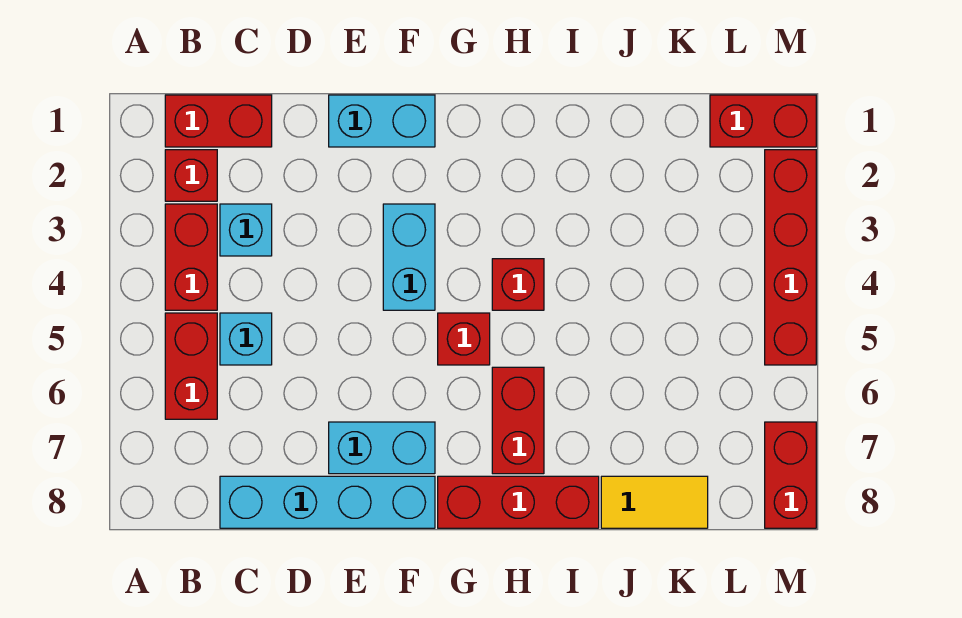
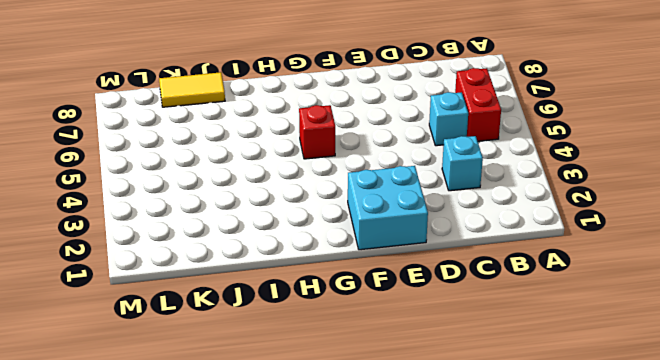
cyan brick E1:F2 level 1 -> cyan brick E1:F1 level 1
none -> red brick B1:C1 level 1
none -> red brick B2 level 1
none -> red brick B3:B4 level 1

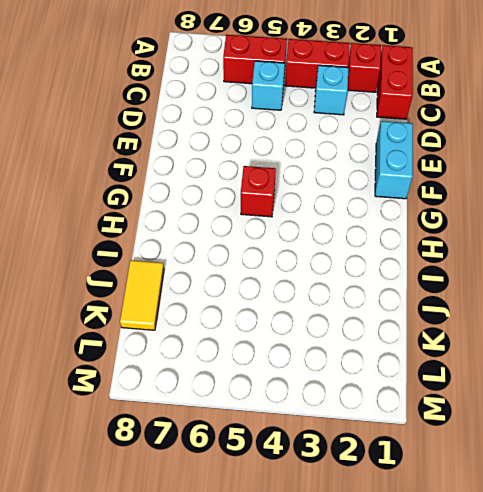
none -> cyan brick C8:F8 level 1
none -> cyan brick E7:F7 level 1
none -> cyan brick F3:F4 level 1

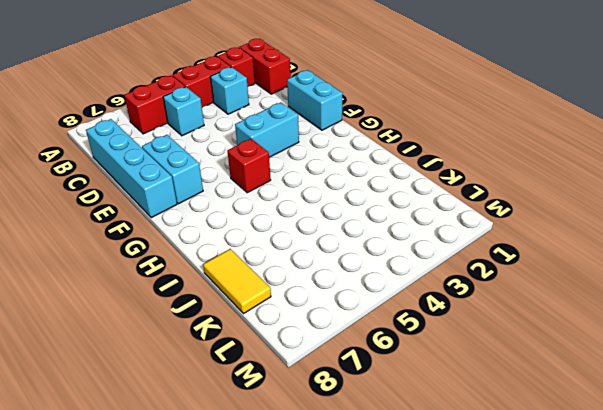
none -> red brick G8:I8 level 1
none -> red brick H4 level 1
none -> red brick H6:H7 level 1

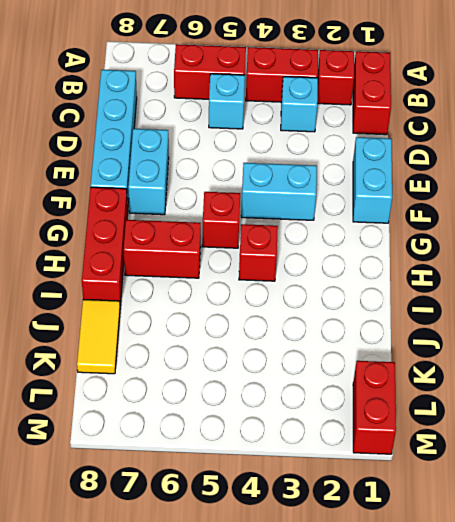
none -> red brick M2:M5 level 1
none -> red brick M7:M8 level 1

